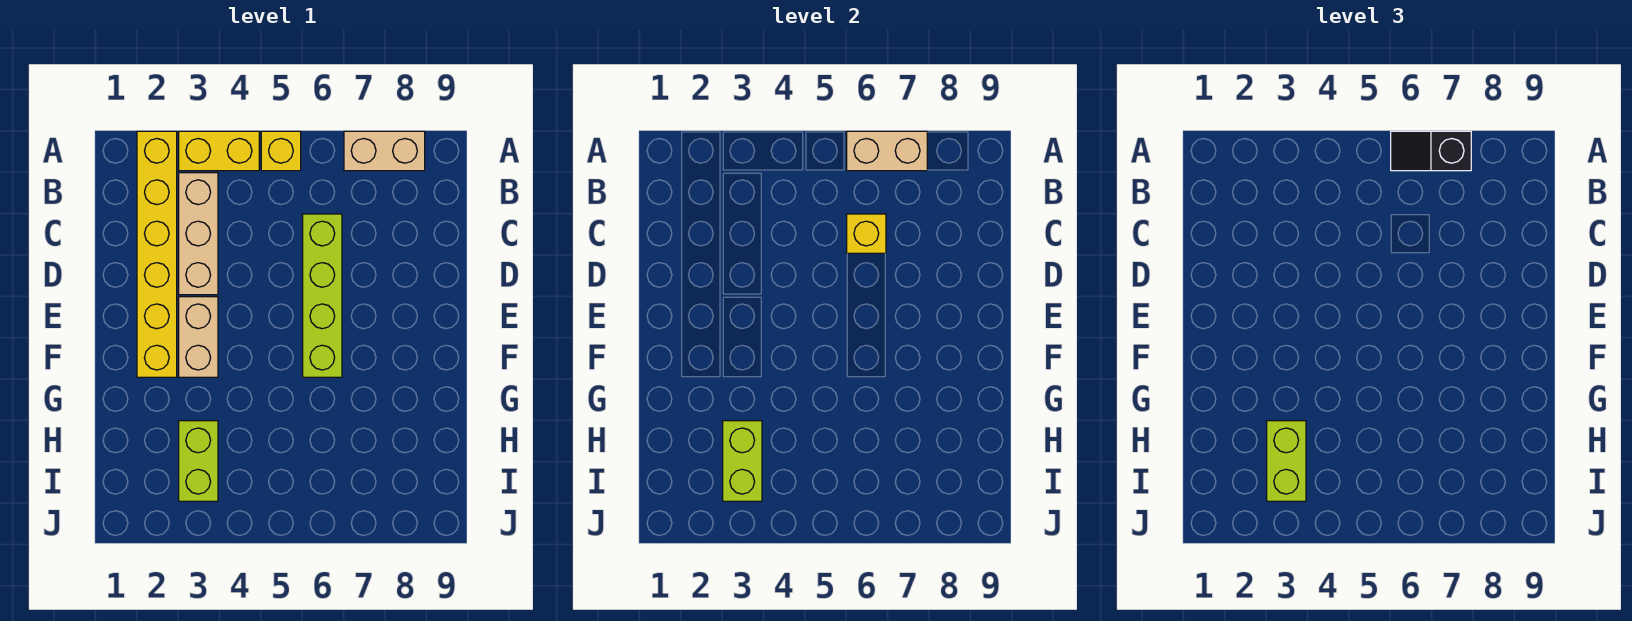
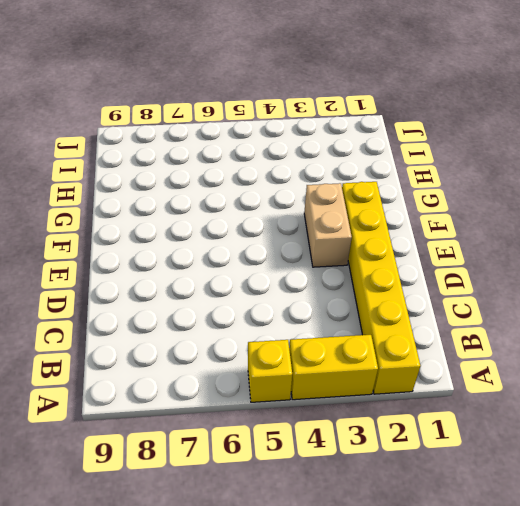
none -> tan brick A7:A8 level 1
none -> tan brick B3:D3 level 1
none -> lime brick C6:F6 level 1

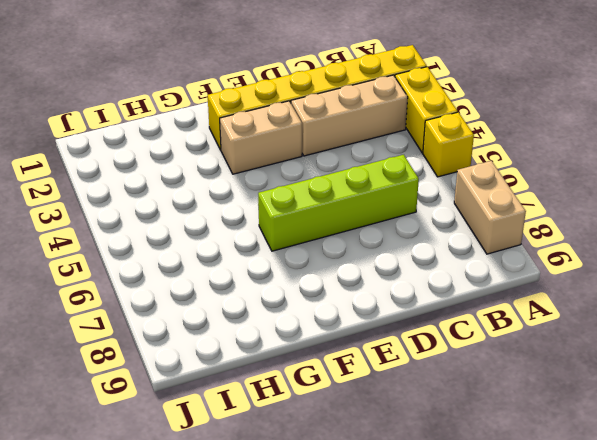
none -> lime brick H3:I3 level 1
none -> tan brick A6:A7 level 2
none -> yellow brick C6 level 2

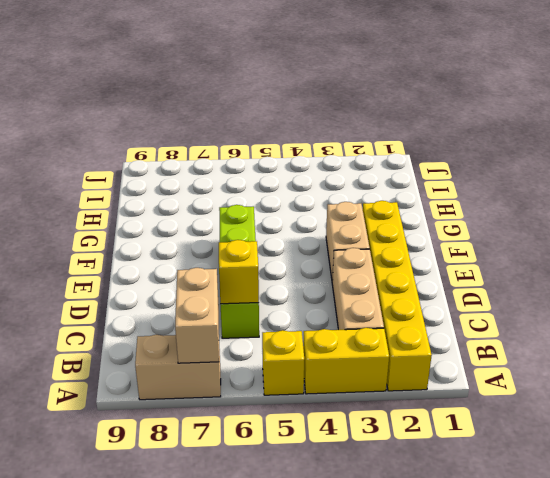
tan brick A7:B7 level 2 -> tan brick A6:A7 level 2
none -> lime brick H3:I3 level 1
none -> lime brick H3:I3 level 2
none -> black slope A6:A7 level 3 top 7

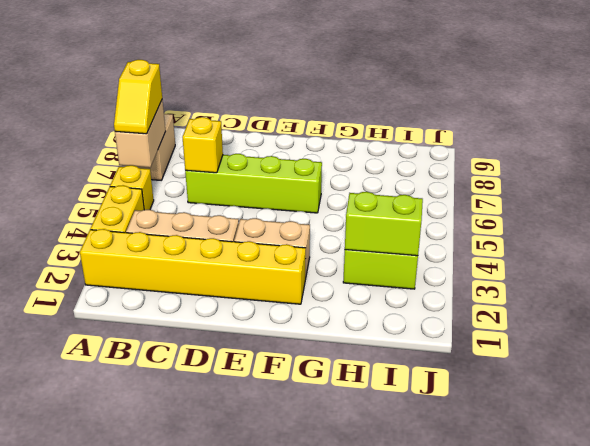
yellow slope A6:A7 level 3 top 7 -> black slope A6:A7 level 3 top 7
none -> lime brick H3:I3 level 3

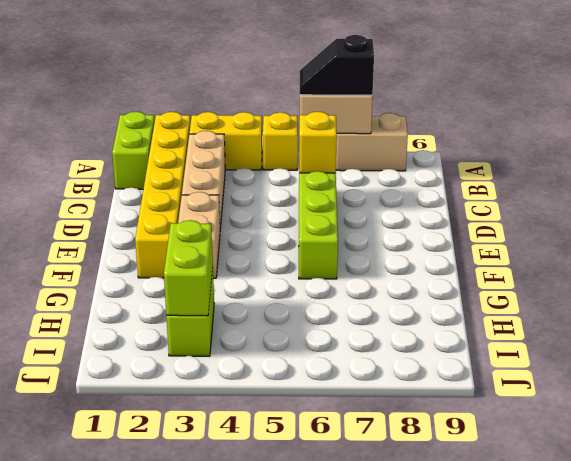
lime brick A1:B1 level 1 -> lime brick H3:I3 level 3

